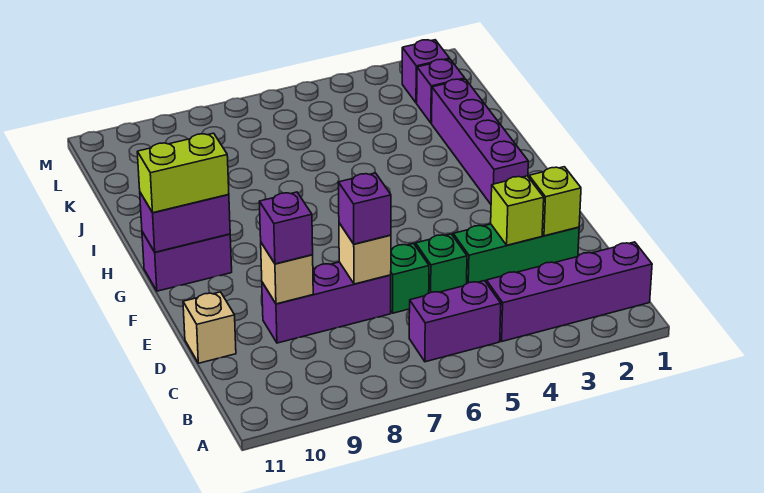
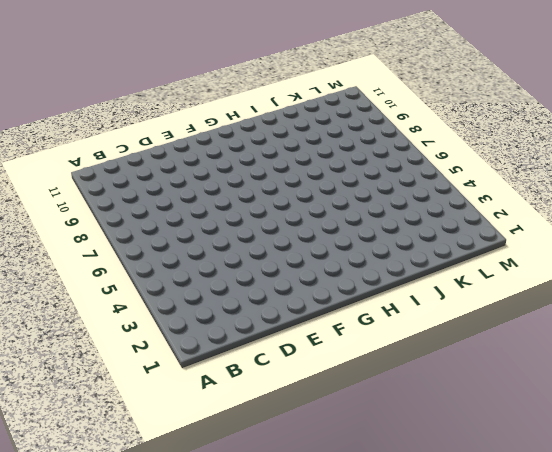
none -> purple brick B1:B4 level 1
none -> purple brick B5:B6 level 1
none -> green brick D2:D4 level 1

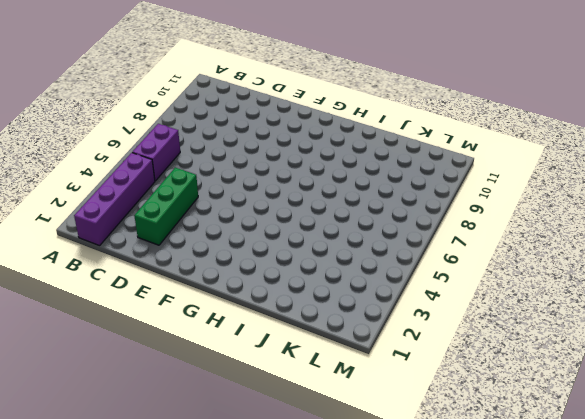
none -> green brick D5 level 1
none -> green brick D6 level 1
none -> purple brick D7:D9 level 1

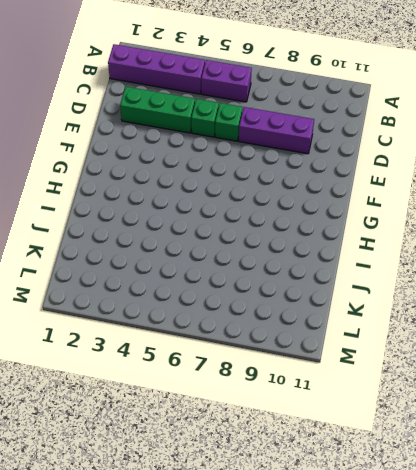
none -> tan brick D11 level 1
none -> purple brick G2:J2 level 1
none -> purple brick G10:G11 level 1

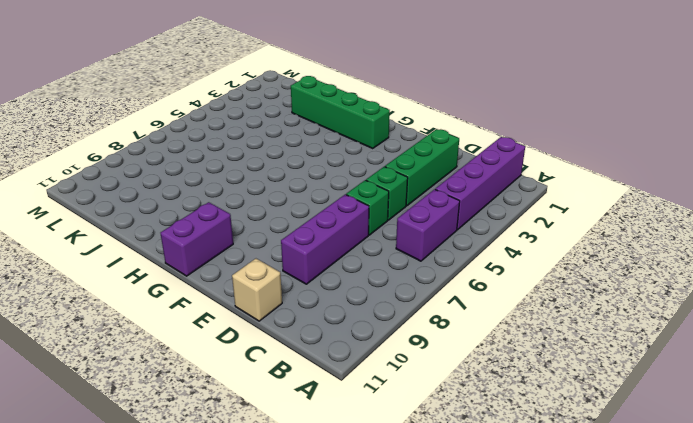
green brick G2:J2 level 1 -> purple brick G2:J2 level 1
none -> purple brick K2 level 1
none -> purple brick L2 level 1
none -> lime brick D2 level 2

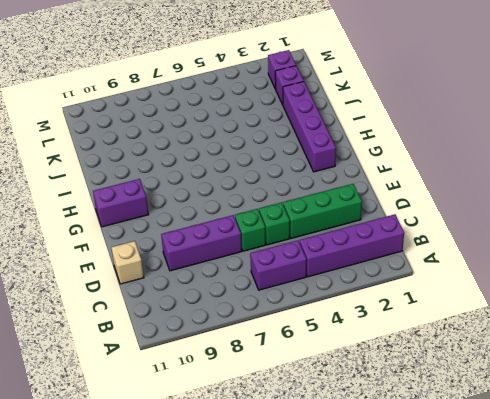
none -> lime brick D2 level 2
none -> lime brick D3 level 2
none -> tan brick D7 level 2

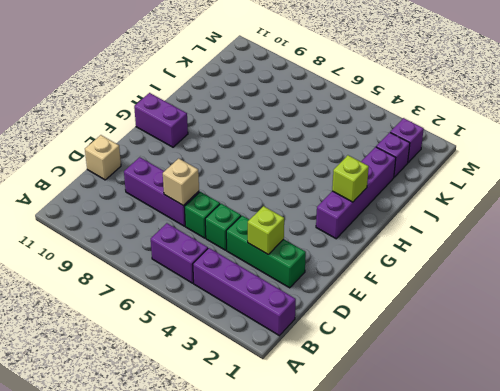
lime brick H2 level 2 -> lime brick D2 level 2
none -> tan brick D9 level 2
none -> purple brick G10:G11 level 2
none -> purple brick D7 level 3

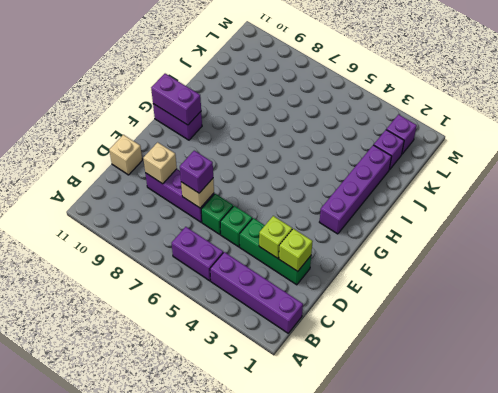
none -> purple brick D9 level 3
none -> lime brick G10:G11 level 3

